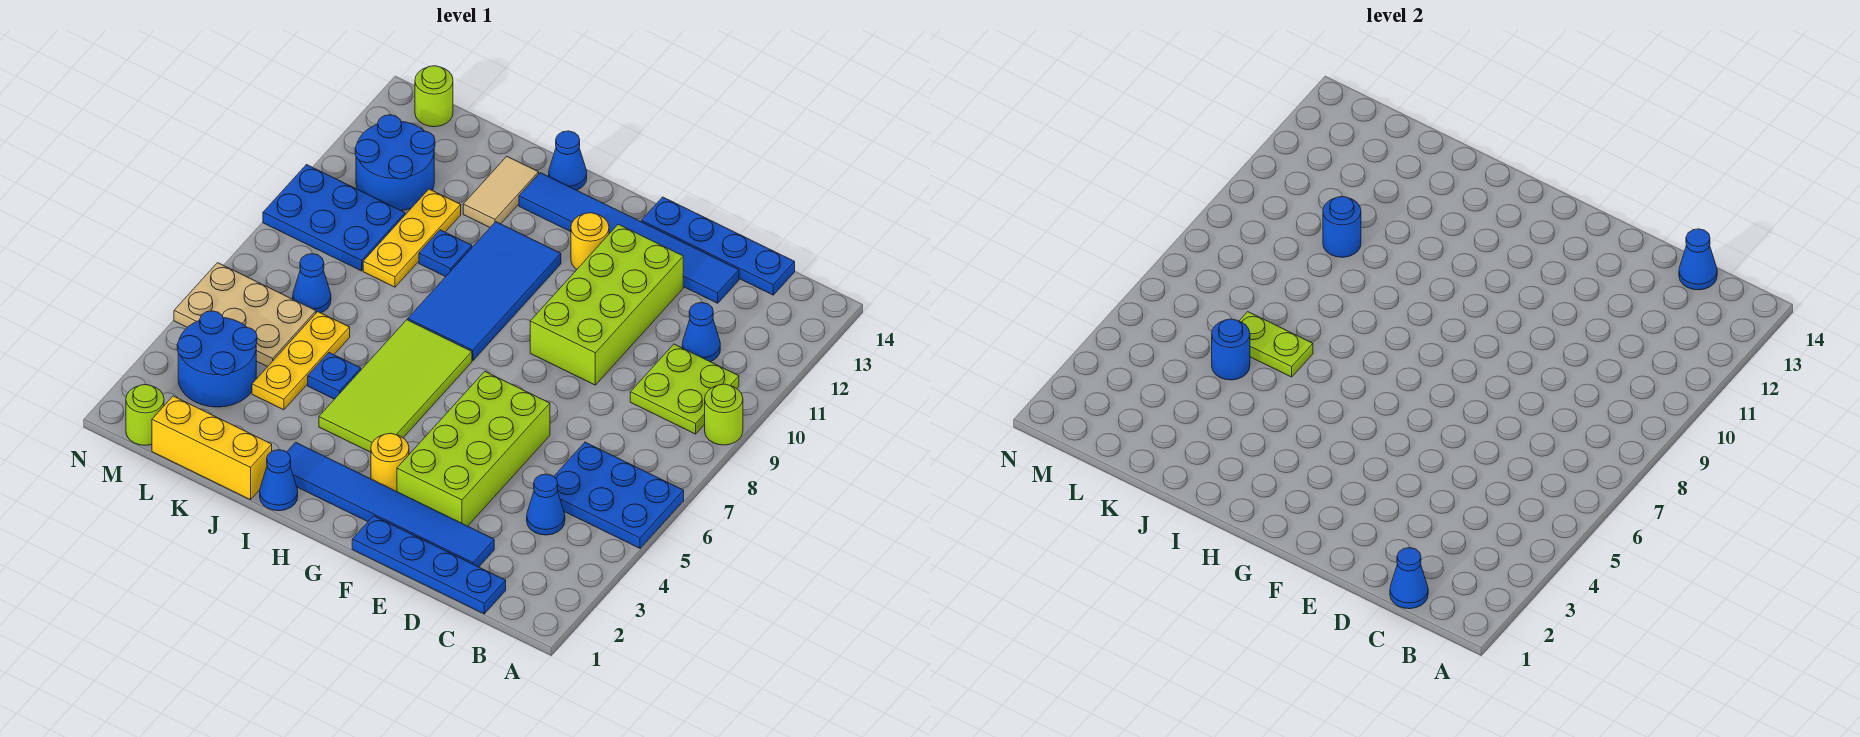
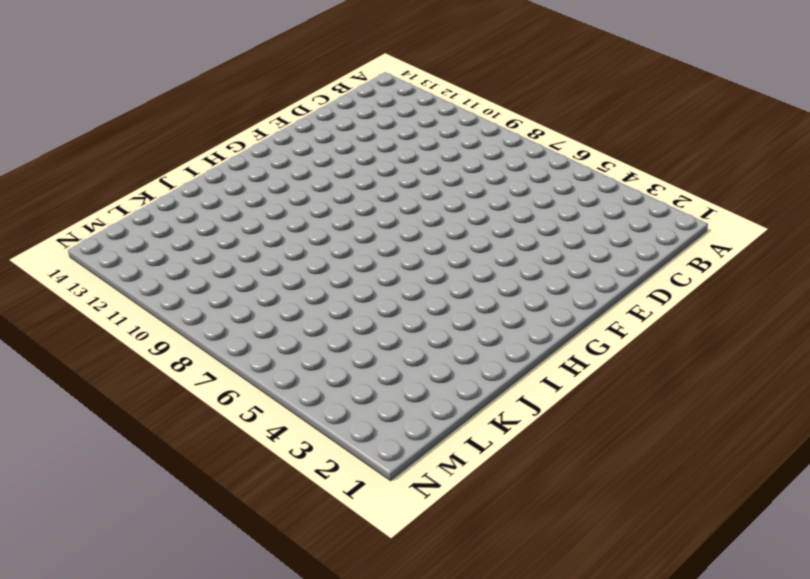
none -> blue plate A5:C6 level 1
none -> lime round brick A9 level 1
none -> lime plate B9:C10 level 1
none -> blue plate C1:F1 level 1

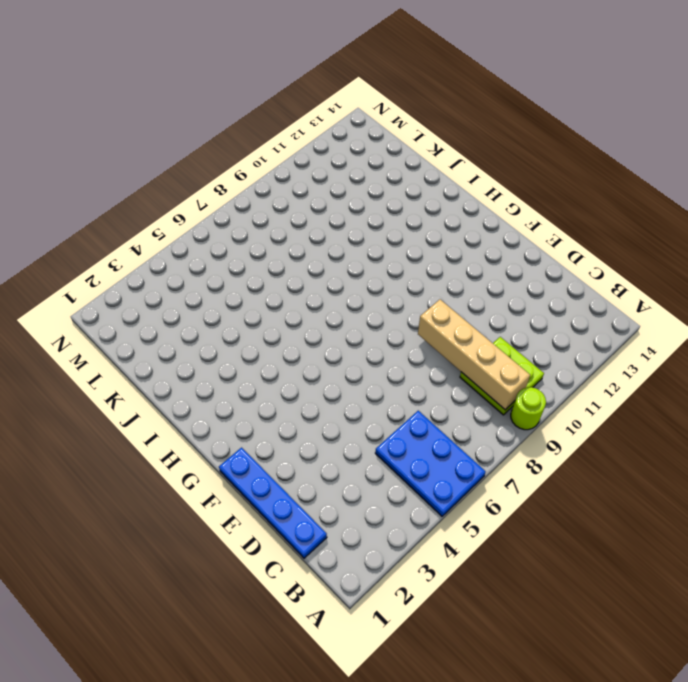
tan brick B9:E9 level 2 -> none
none -> blue cone C4 level 1
none -> blue cone C11 level 1
none -> blue plate C14:F14 level 1
none -> blue tile D2:I2 level 1

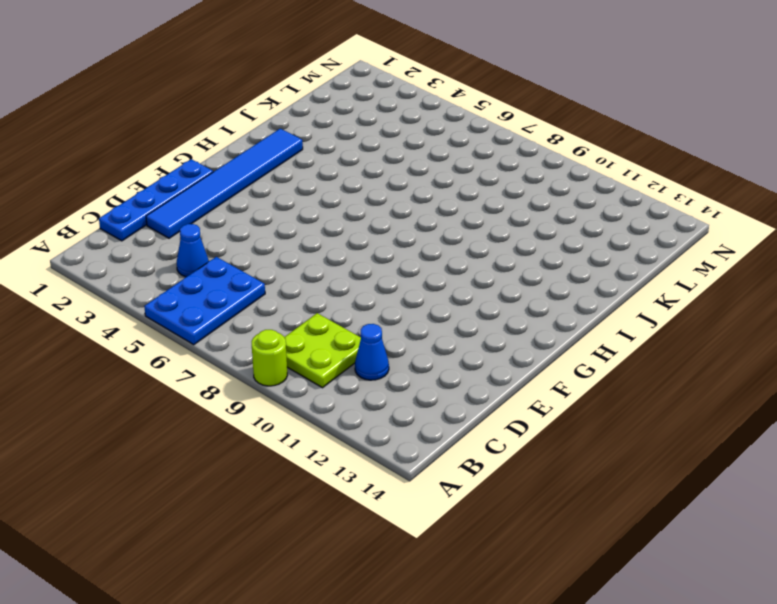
none -> blue plate C14:F14 level 1
none -> blue tile D13:I13 level 1
none -> lime brick E3:F6 level 1
none -> lime brick E9:F12 level 1

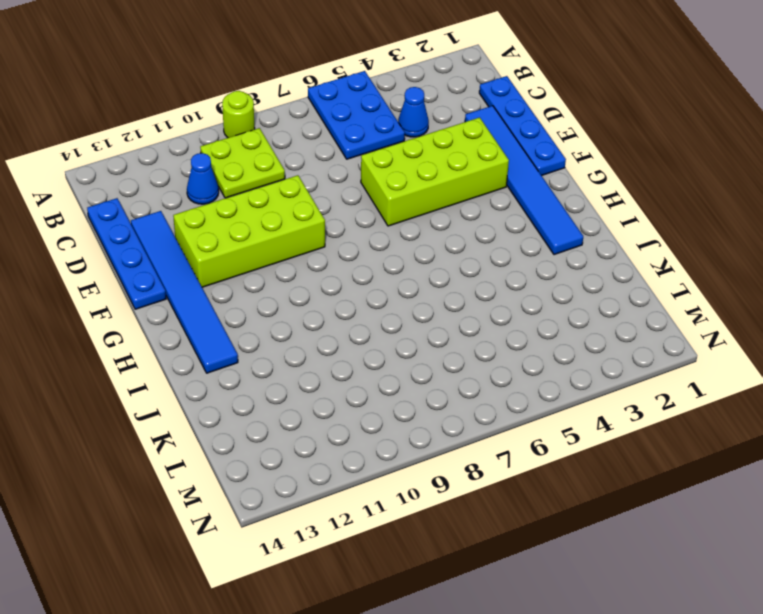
none -> yellow round brick G3 level 1
none -> yellow round brick G12 level 1
none -> lime tile H4:I7 level 1
none -> blue tile H8:I11 level 1

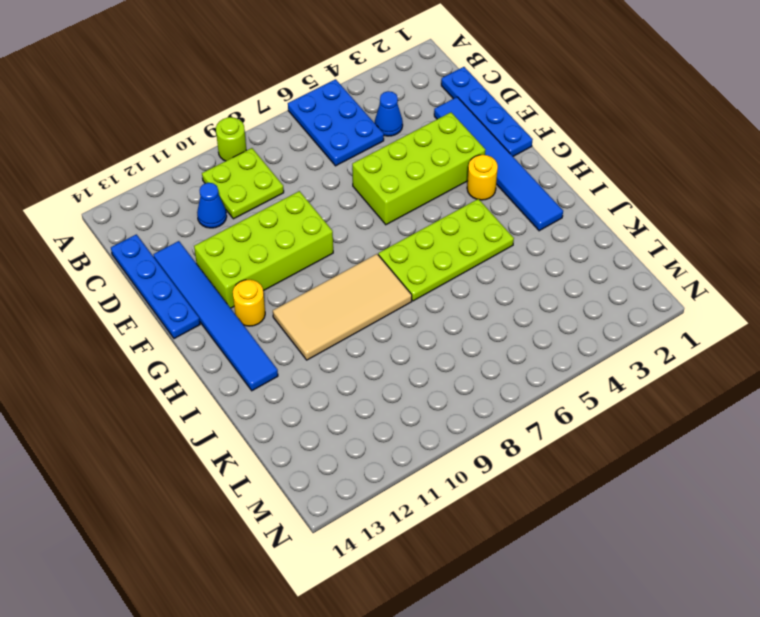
lime plate H4:I7 level 1 -> lime tile H4:I7 level 1
tan tile H8:I11 level 1 -> blue tile H8:I11 level 1
none -> blue cone I1 level 1
none -> blue cone I14 level 1
none -> yellow brick J1:L1 level 1
none -> blue plate J5 level 1

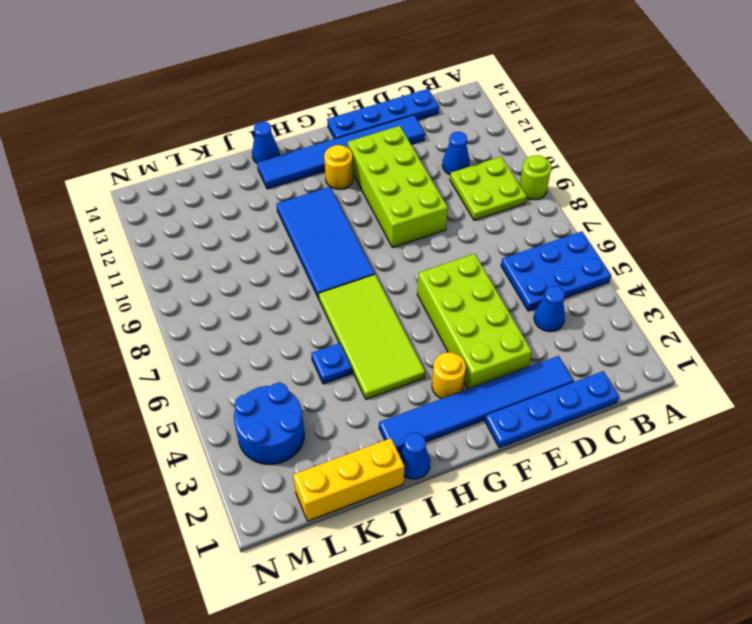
none -> blue plate J10 level 1
none -> tan tile J12:J13 level 1
none -> yellow plate K4:K6 level 1
none -> yellow plate K9:K11 level 1

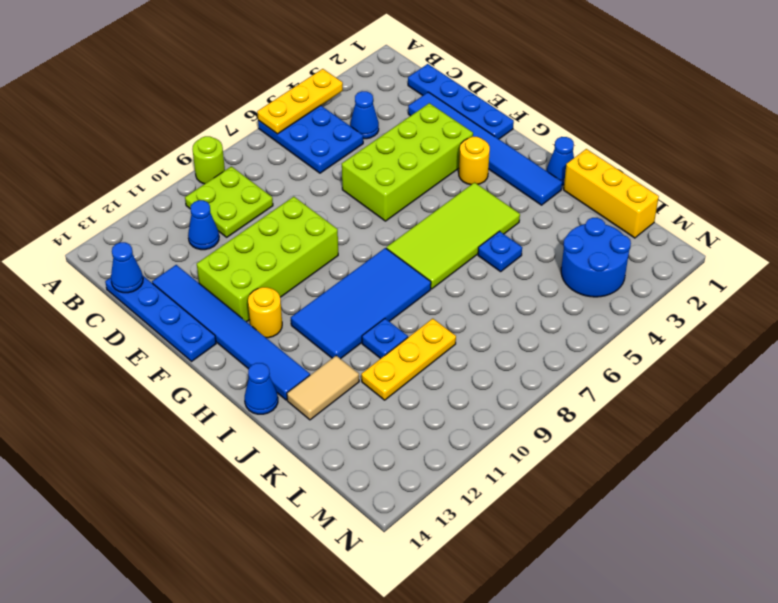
yellow plate A4:A6 level 2 -> yellow plate K4:K6 level 1
none -> tan plate L5:N6 level 1
none -> blue cone L7 level 1
none -> blue plate L9:N10 level 1
none -> blue round brick L11:M12 level 1

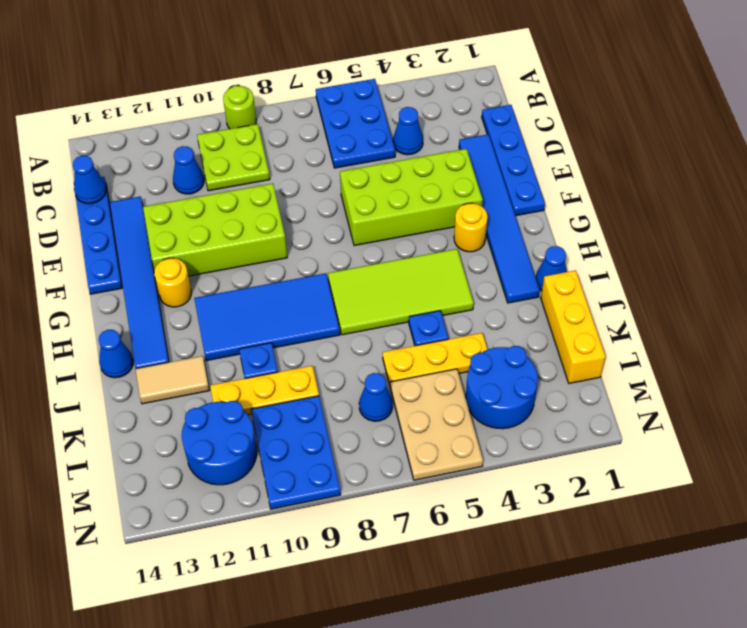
none -> lime round brick M1 level 1
none -> lime round brick M14 level 1
none -> blue cone C1 level 2
none -> lime plate J6:K6 level 2

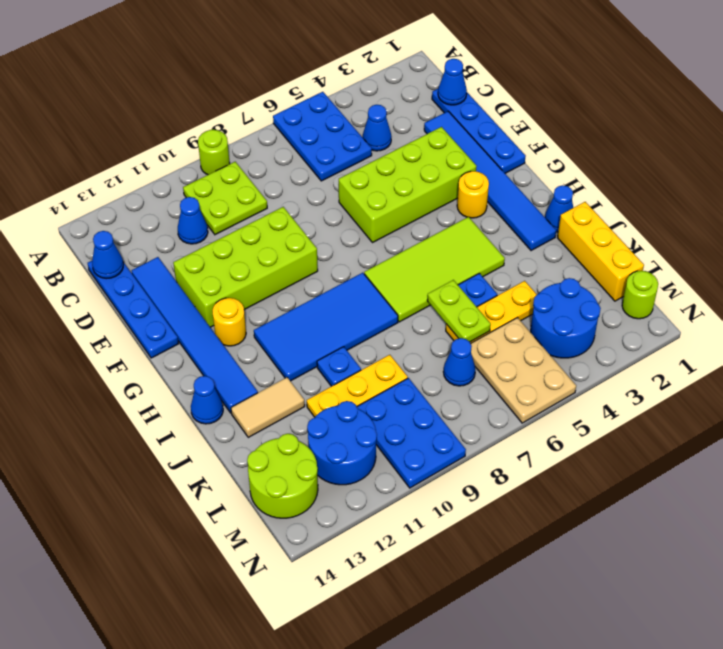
lime round brick L13:M14 level 1 -> lime round brick M14 level 1
none -> blue round brick K5 level 2
none -> blue round brick K10 level 2

